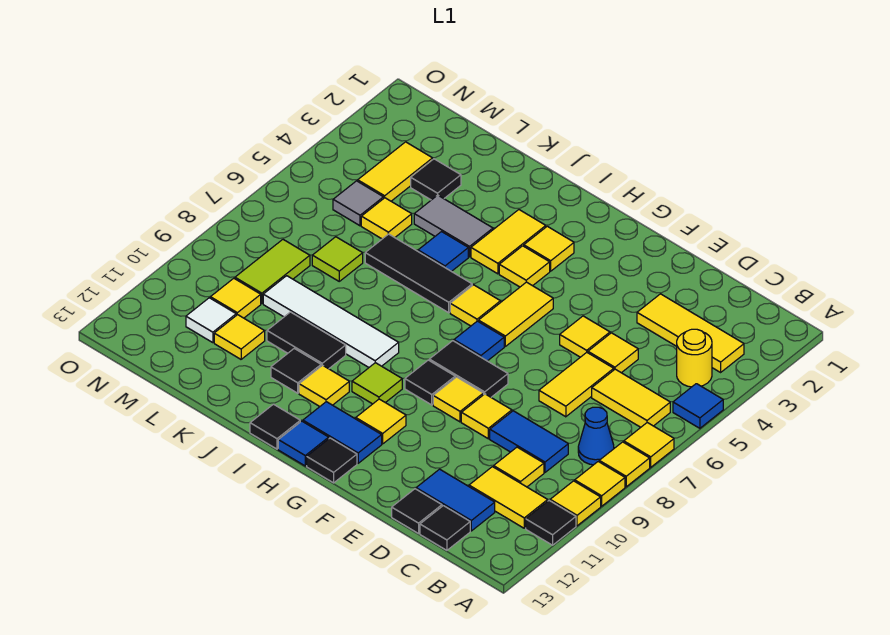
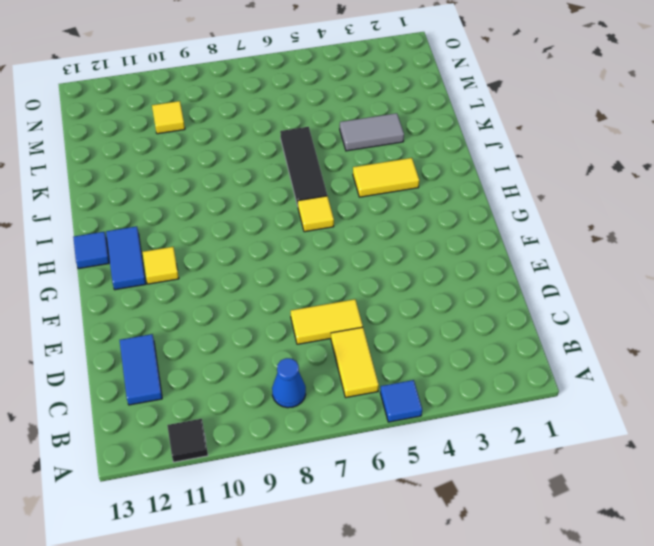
grey tile K3:K4 level 1 -> grey tile J4:K4 level 1
none -> yellow tile A7 level 1
none -> yellow tile A8 level 1
none -> yellow tile A9 level 1
none -> yellow tile A10 level 1

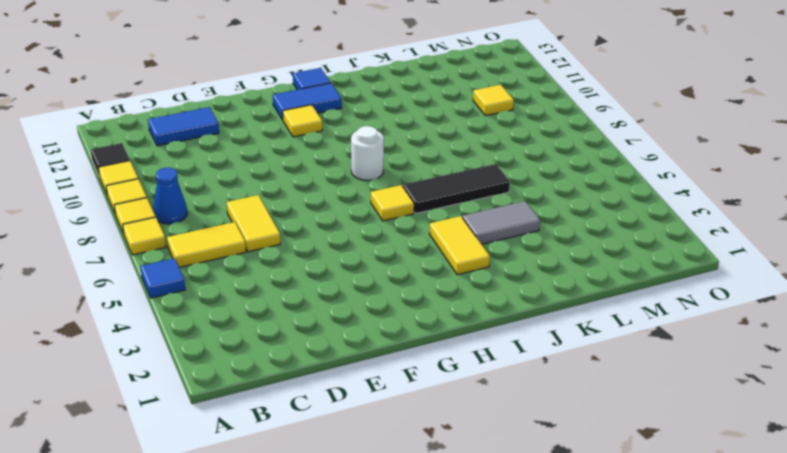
white round brick H8 level 1 -> none
none -> yellow tile B3:D3 level 1
none -> yellow round brick B4 level 1
none -> yellow tile B11:C11 level 1
none -> blue tile C9:D9 level 1

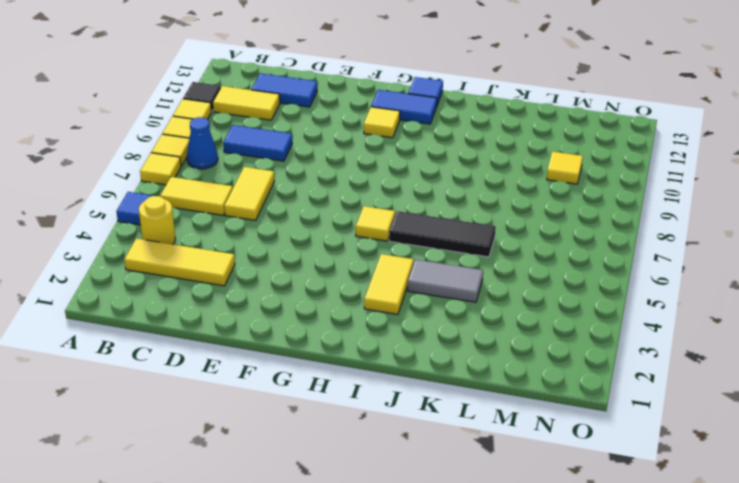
none -> yellow tile C10 level 1
none -> black tile C13 level 1
none -> yellow tile D5 level 1
none -> black tile D13 level 1

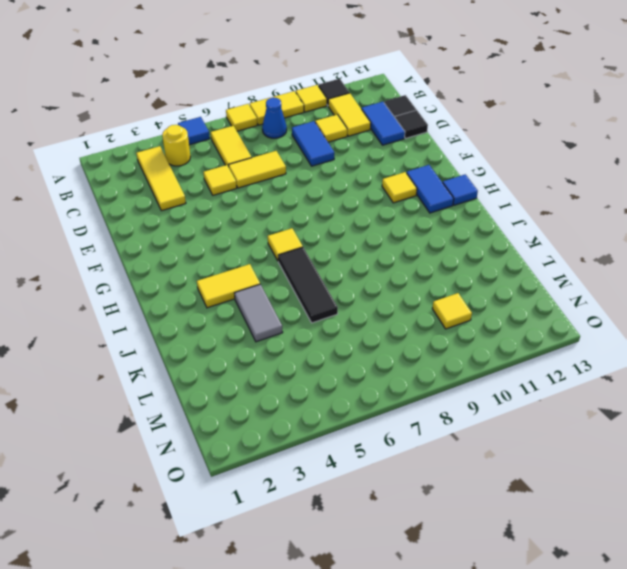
none -> yellow tile E5 level 1
none -> yellow tile E9 level 1
none -> black tile F8:G8 level 1
none -> yellow tile F9 level 1

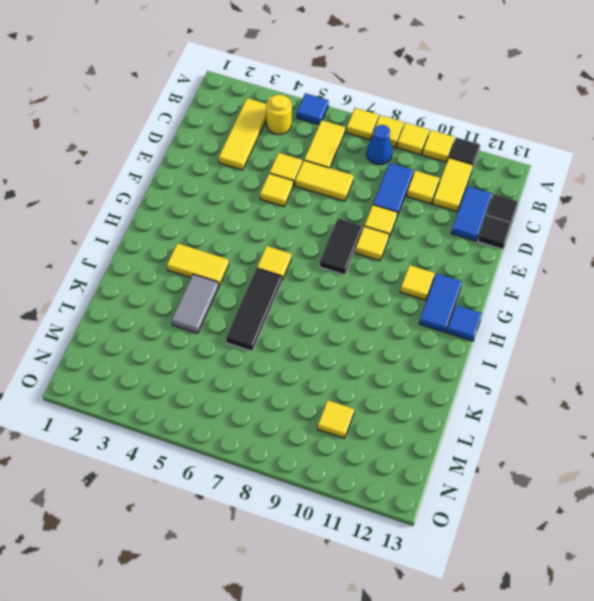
none -> yellow tile G5:G6 level 1
none -> blue tile G7 level 1
none -> black tile G9 level 1
none -> black tile G13 level 1

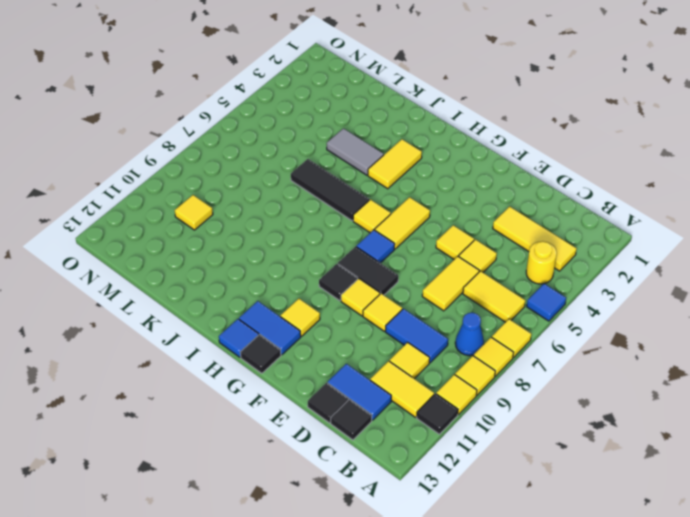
none -> yellow tile H3 level 1
none -> yellow tile H4 level 1
none -> lime tile H10 level 1
none -> white tile I9:L9 level 1

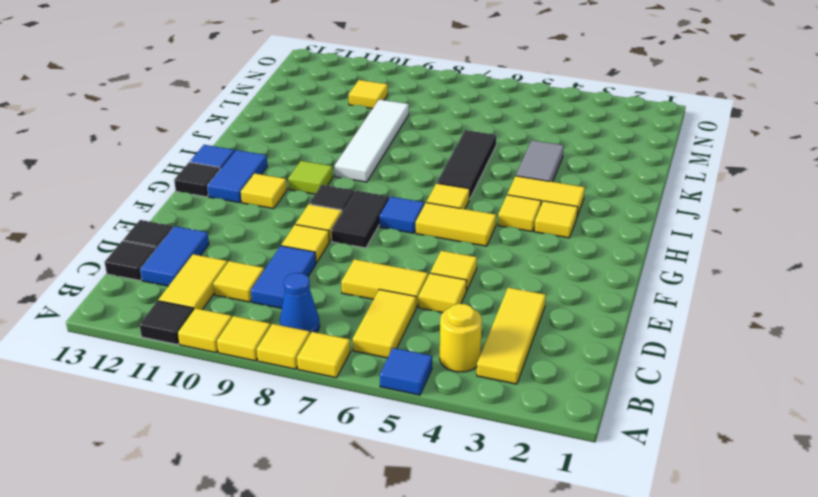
none -> yellow tile I11 level 1
none -> black tile I13 level 1
none -> blue tile J5 level 1
none -> black tile J10:K10 level 1

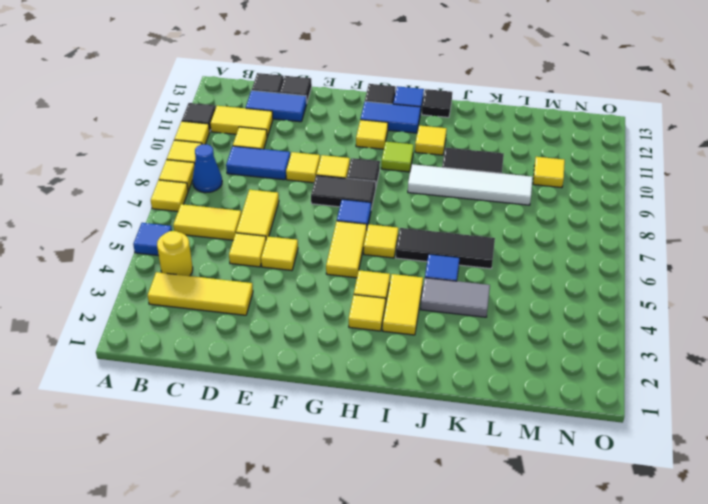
none -> black tile J11 level 1
none -> black tile L3 level 1
none -> yellow tile L5 level 1
none -> lime tile L7 level 1

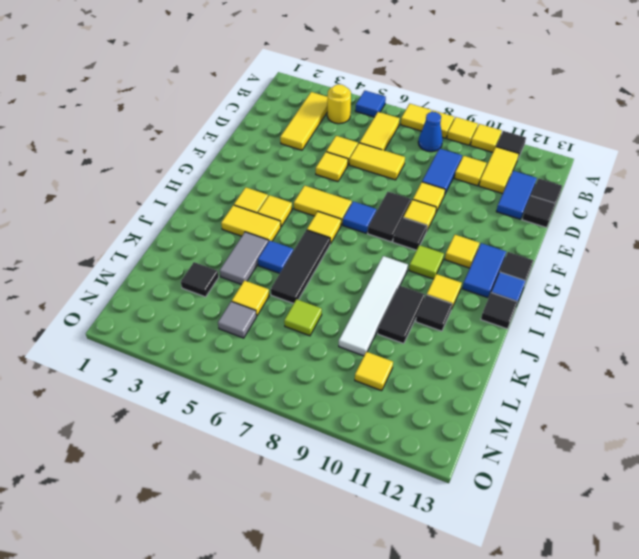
none -> yellow tile L11 level 1
none -> yellow tile M3:M4 level 1
none -> lime tile M8:M9 level 1
none -> white tile M11 level 1

